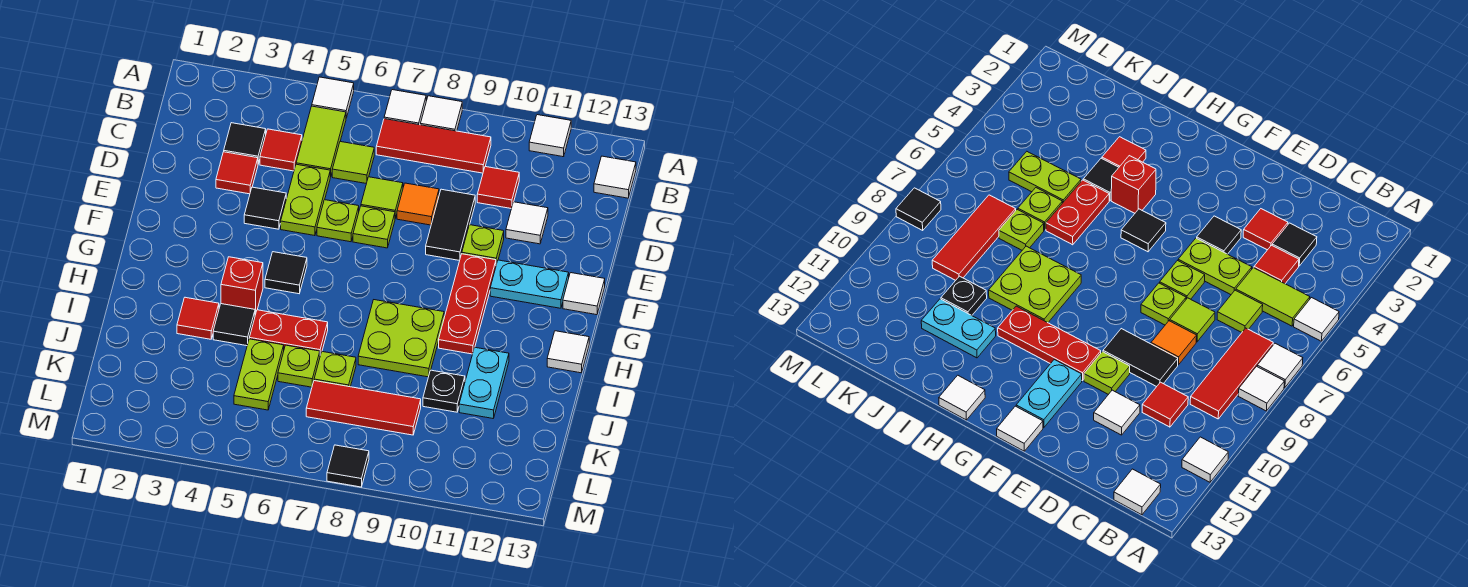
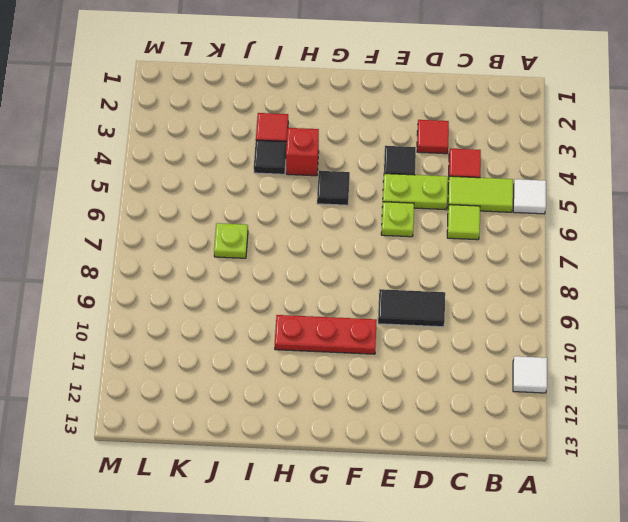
none -> white tile A7 level 1
none -> white tile A8 level 1
none -> red tile B7:B9 level 1
none -> white tile B13 level 1

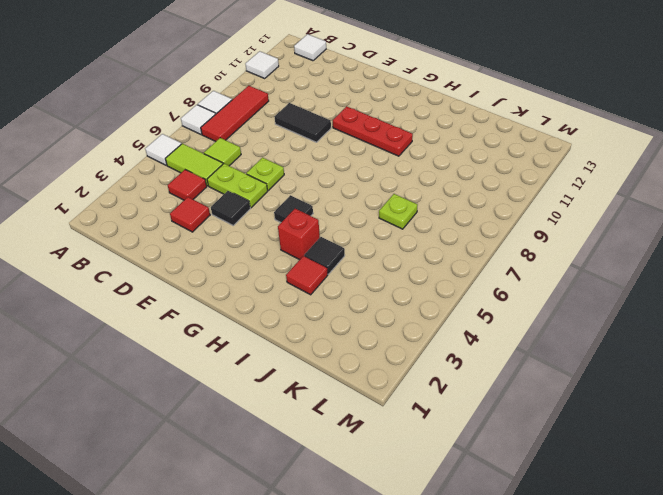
none -> black tile C3 level 1
none -> red tile C10 level 1
none -> lime tile D7 level 1
none -> orange tile D8 level 1

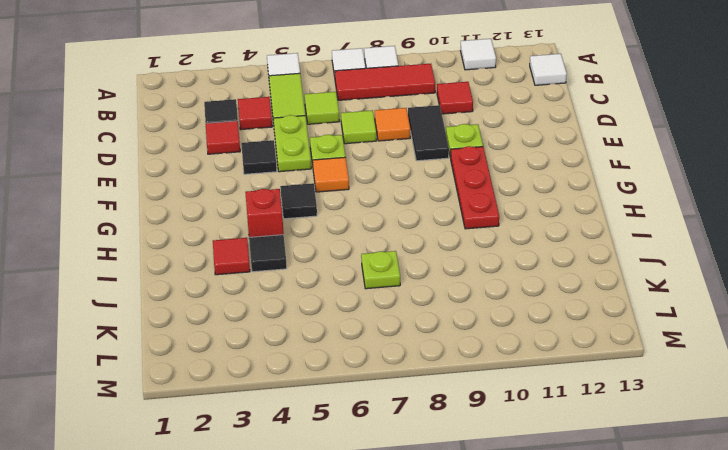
orange tile F6 level 1 -> none
none -> white tile D11 level 1
none -> lime plate E7 level 1
none -> cyan plate F11:F12 level 1
none -> white tile F13 level 1

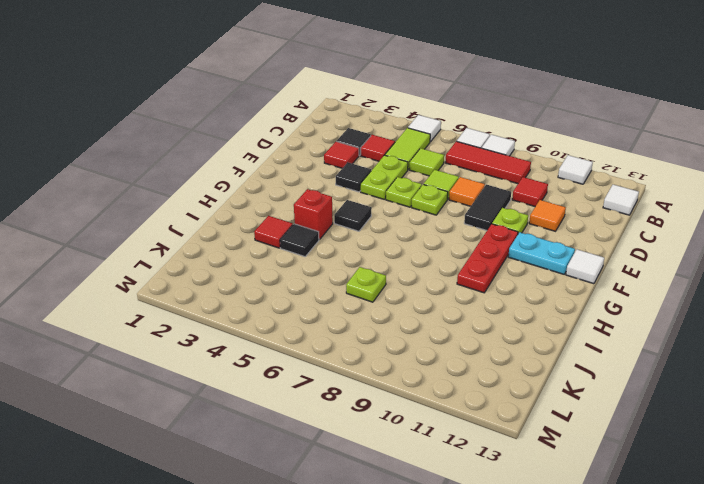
orange tile D11 level 1 -> white tile D11 level 1
none -> lime plate H8:I9 level 1
none -> white tile H13 level 1
none -> red plate I5:I6 level 1
none -> cyan plate I11:J11 level 1

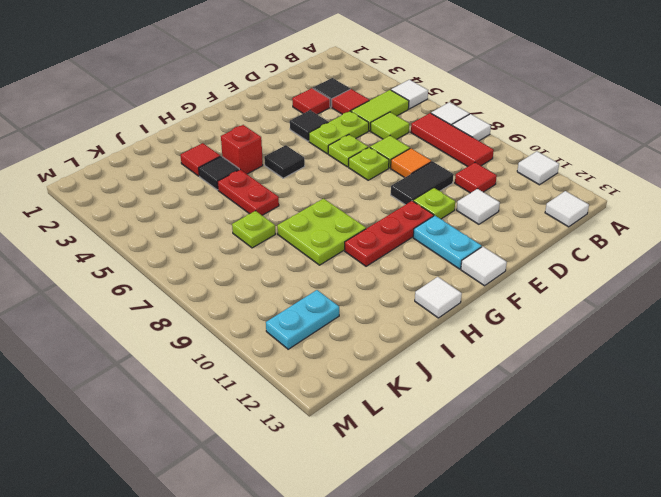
cyan plate K11:L11 level 1 -> cyan plate I11:J11 level 1
none -> lime plate J5:K5 level 1
none -> lime plate J6 level 1
none -> black plate J10 level 1
none -> red tile K7:K9 level 1

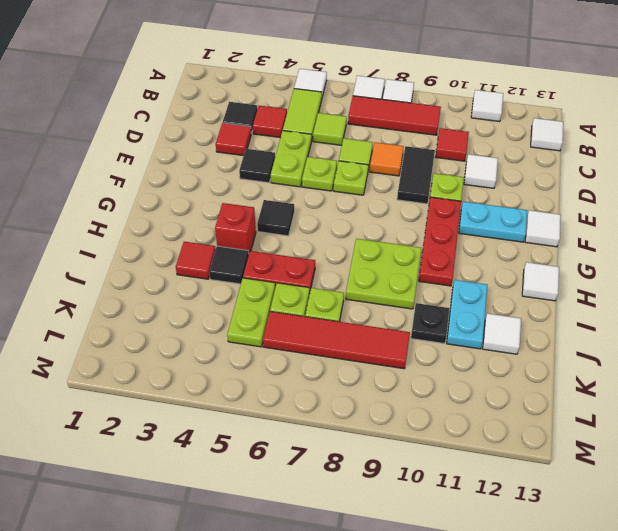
white tile J12 level 1 -> none
red tile K6:K9 level 1 -> red tile K7:K9 level 1
none -> black tile M8 level 1

